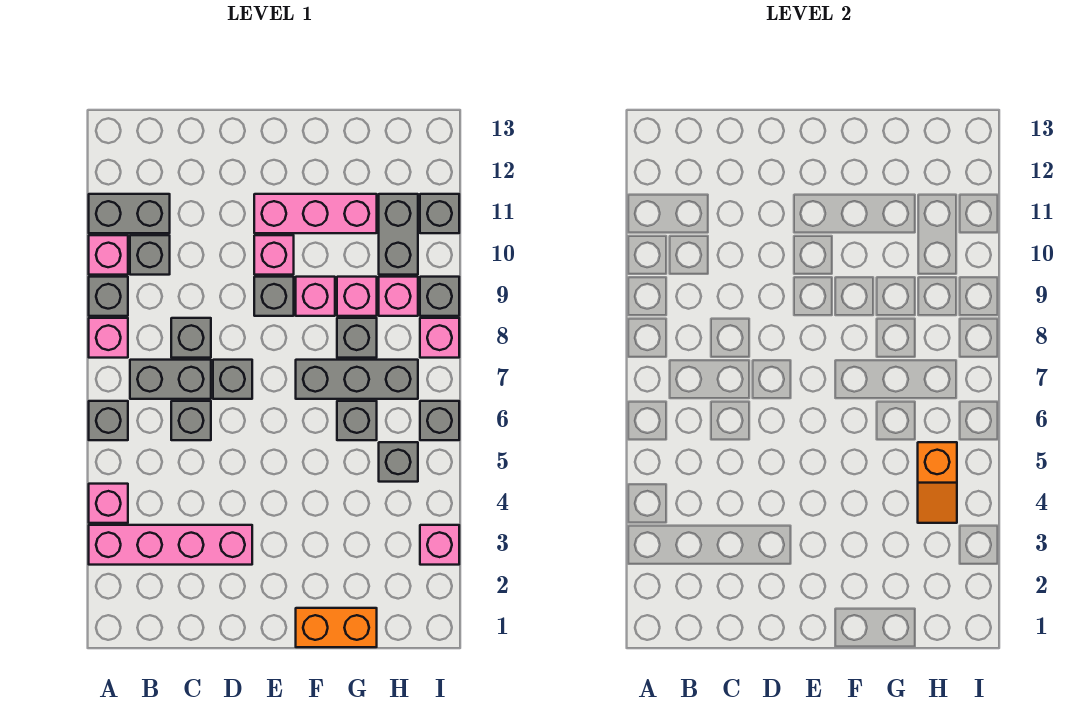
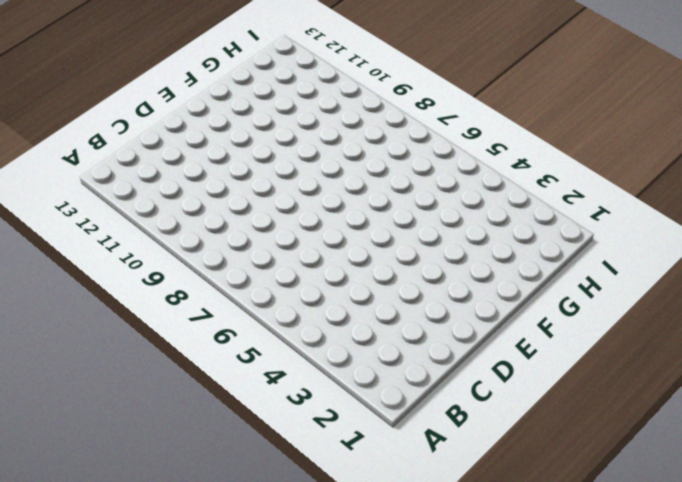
none -> pink brick A3:D3 level 1
none -> pink brick A4 level 1
none -> grey brick A6 level 1
none -> pink brick A8 level 1

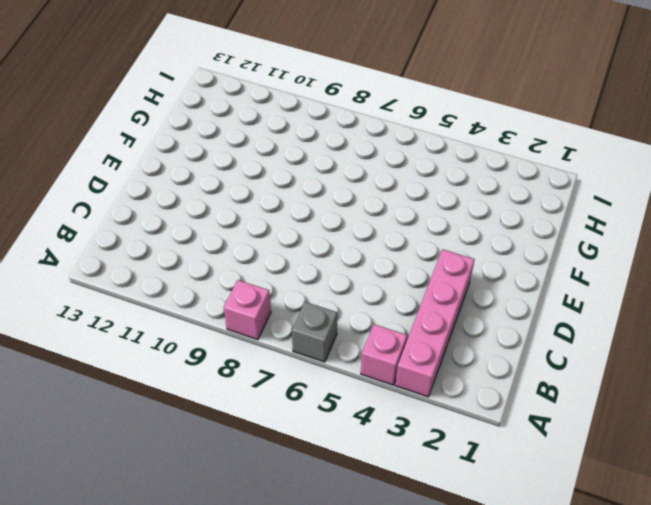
none -> grey brick A9 level 1
none -> pink brick A10 level 1
none -> grey brick A11:B11 level 1
none -> grey brick B7:C7 level 1

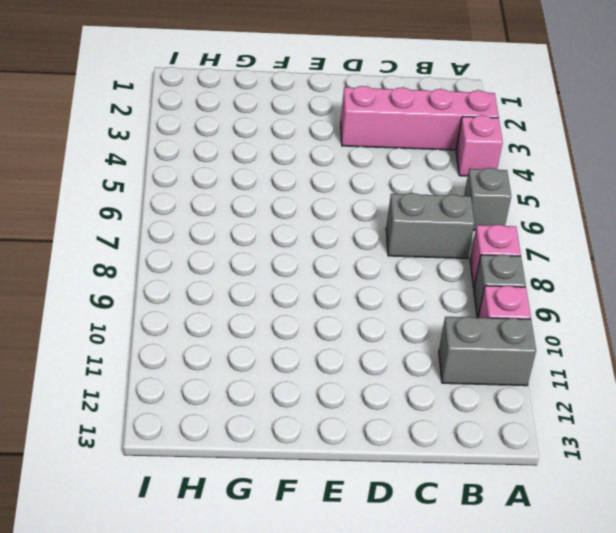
none -> grey brick B10 level 1
none -> grey brick C6 level 1
none -> grey brick C8 level 1
none -> grey brick D7 level 1

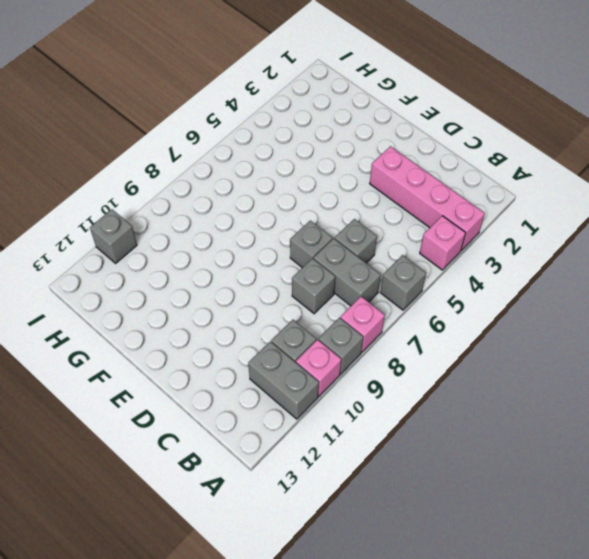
none -> grey brick E9 level 1
none -> pink brick E10 level 1
none -> pink brick E11:G11 level 1
none -> orange brick F1:G1 level 1

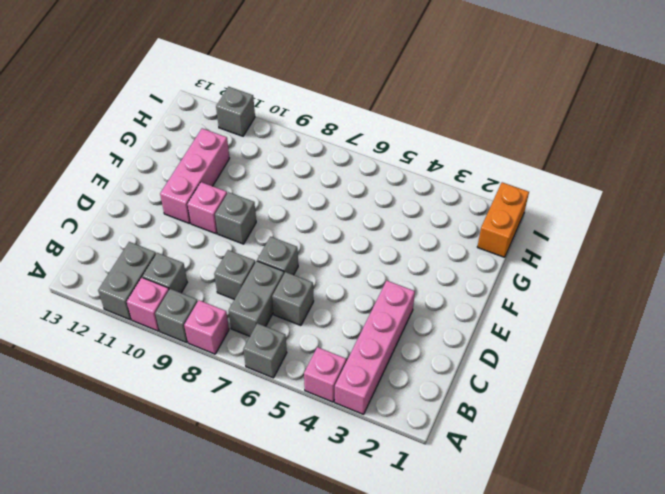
orange brick H1:I1 level 1 -> orange brick F1:G1 level 1
none -> grey brick F7:H7 level 1
none -> pink brick F9 level 1
none -> grey brick G6 level 1
none -> grey brick G8 level 1

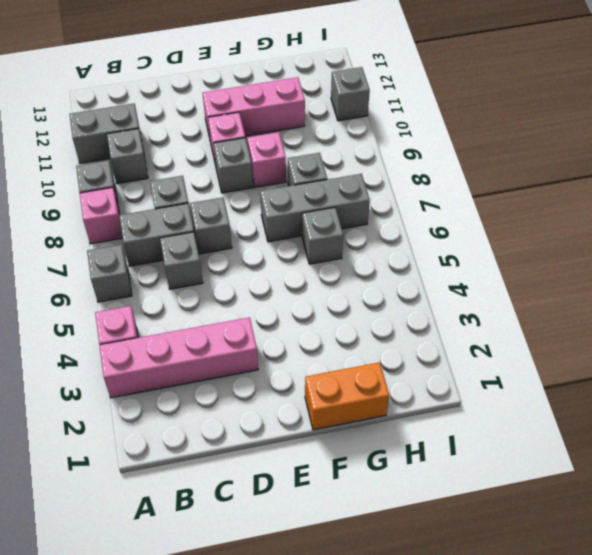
none -> pink brick A10 level 1
none -> pink brick G9 level 1
none -> grey brick H5 level 1
none -> pink brick H9 level 1

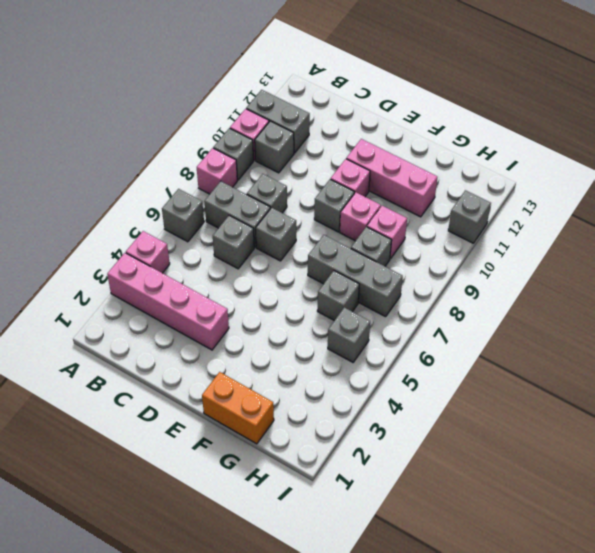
none -> pink brick H9 level 1
none -> grey brick H10:H11 level 1
none -> pink brick I3 level 1
none -> grey brick I6 level 1

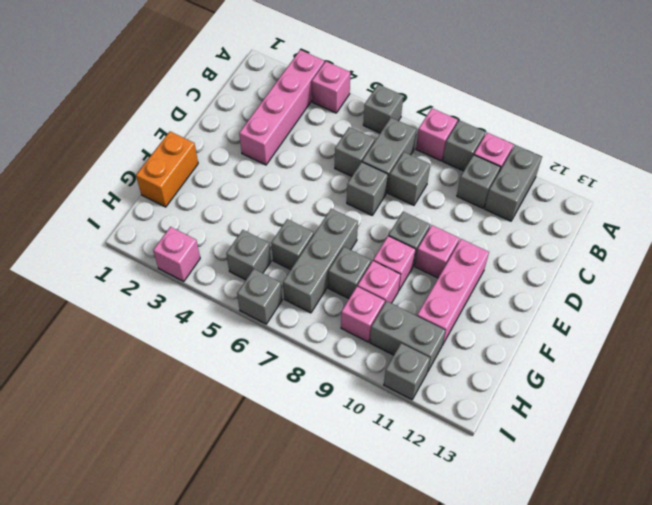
none -> pink brick I8 level 1
none -> grey brick I9 level 1
none -> orange slope H4:H5 level 2 top 5

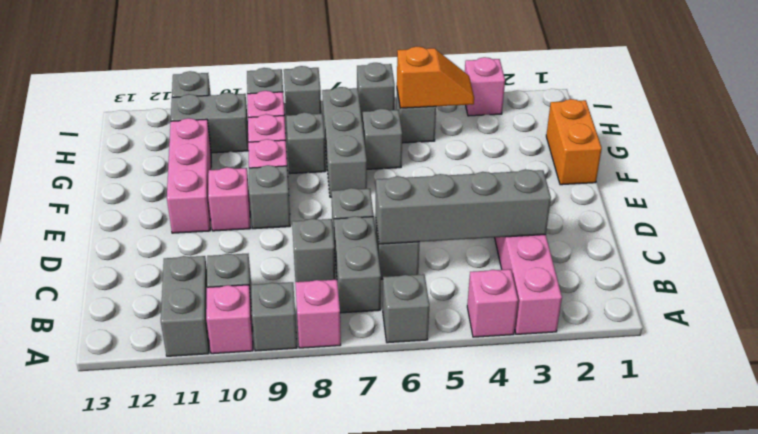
grey brick C3:C6 level 2 -> none
grey brick I8 level 1 -> pink brick I8 level 1

